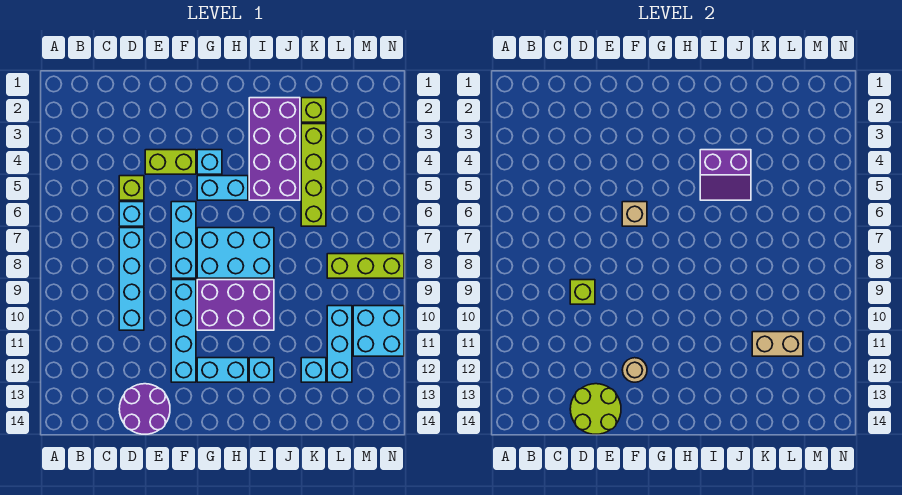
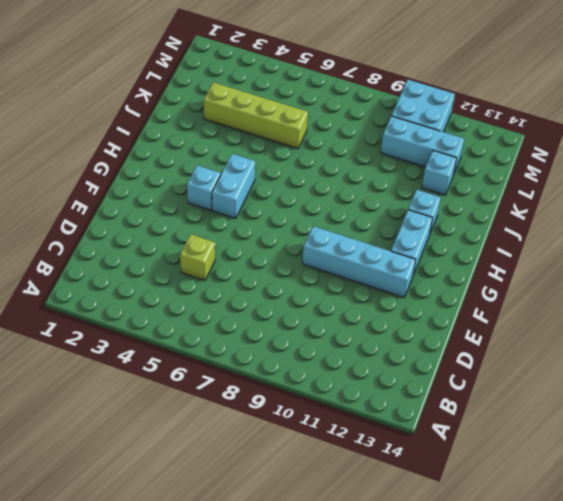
none -> cyan brick D6 level 1
none -> cyan brick D7:D10 level 1
none -> purple round brick D13:E14 level 1

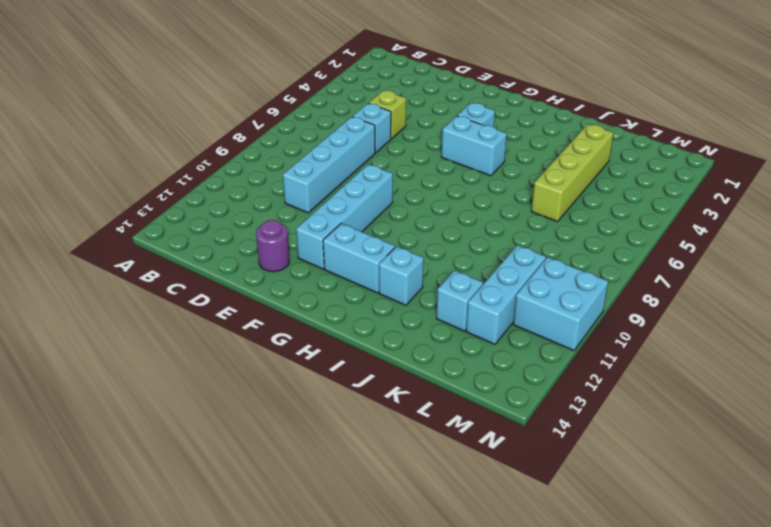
purple round brick E13 level 1 -> purple round brick D13:E14 level 1
none -> lime brick E4:F4 level 1
none -> cyan brick F6:F8 level 1
none -> cyan brick G7:I8 level 1

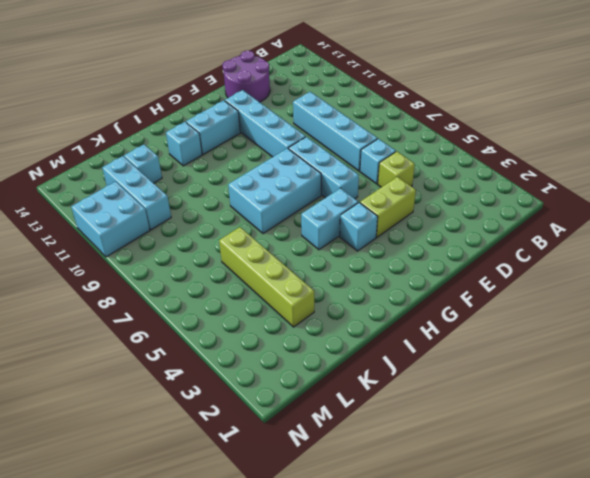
none -> purple brick G9:I10 level 1
none -> purple brick I2:J5 level 1
none -> lime brick K2 level 1

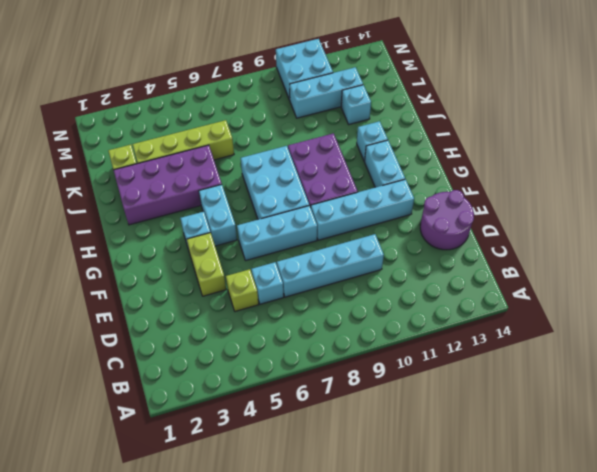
none -> lime brick L8:N8 level 1
none -> lime brick D9 level 2
none -> lime round brick D13:E14 level 2

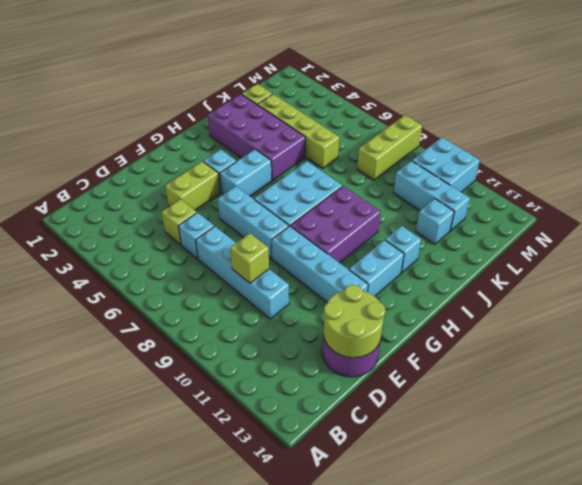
none -> tan brick F6 level 2
none -> tan round brick F12 level 2
none -> purple slope I4:J5 level 2 top 4

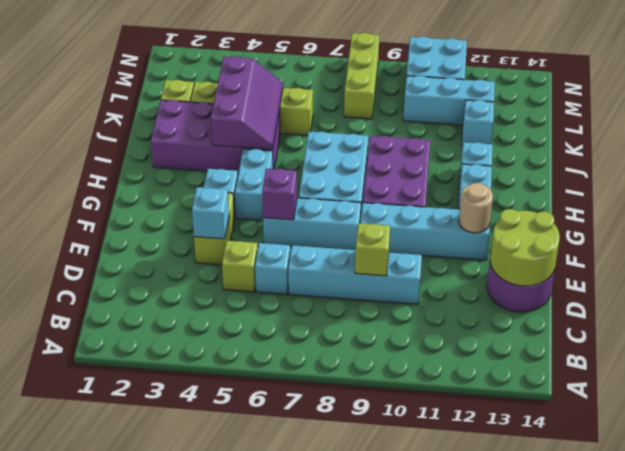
cyan brick E4 level 2 -> none
purple brick F6 level 2 -> tan brick F6 level 2
purple slope I4:K5 level 2 top 4 -> purple slope I4:J5 level 2 top 4
none -> tan brick K11:L11 level 2

